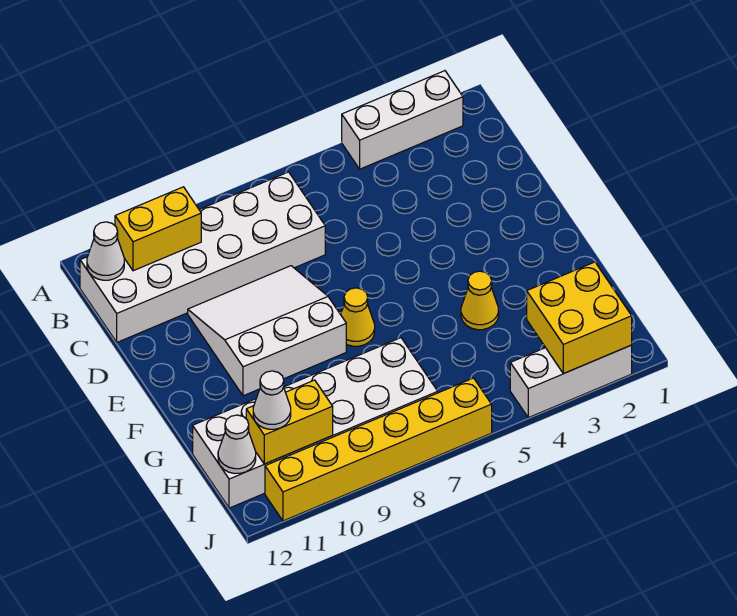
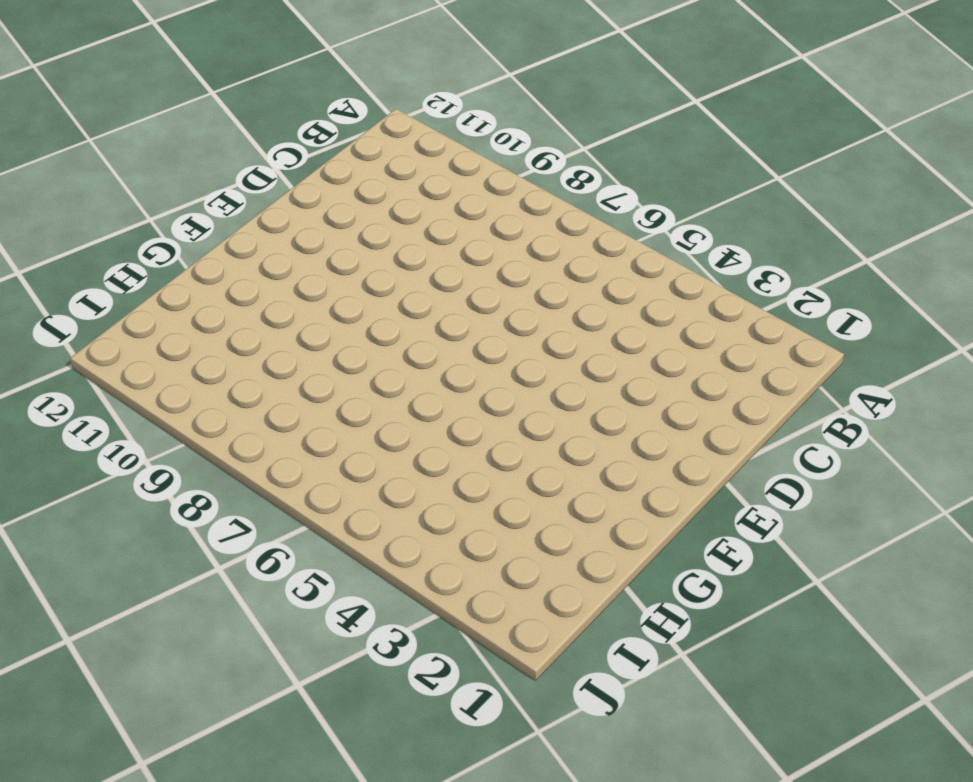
none -> white brick A2:A4 level 1
none -> white brick B7:C12 level 1
none -> white slope D8:F10 level 1 top F

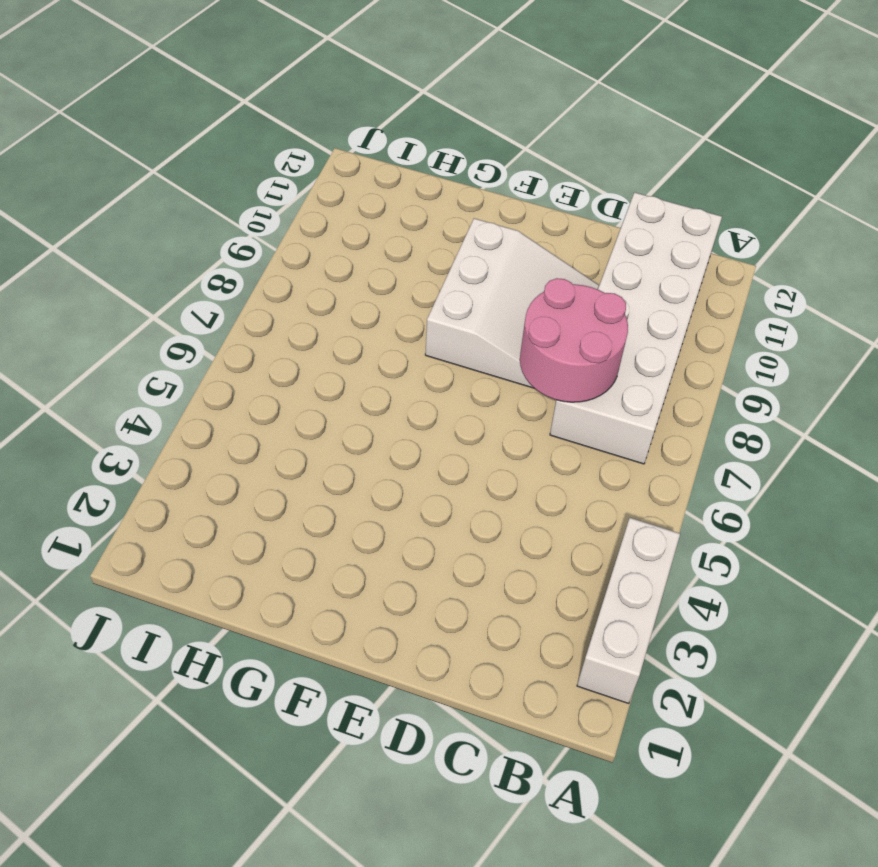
pink round brick C7:D8 level 2 -> none
none -> yellow cone F7 level 1
none -> yellow cone G4 level 1
none -> white brick H7:I12 level 1

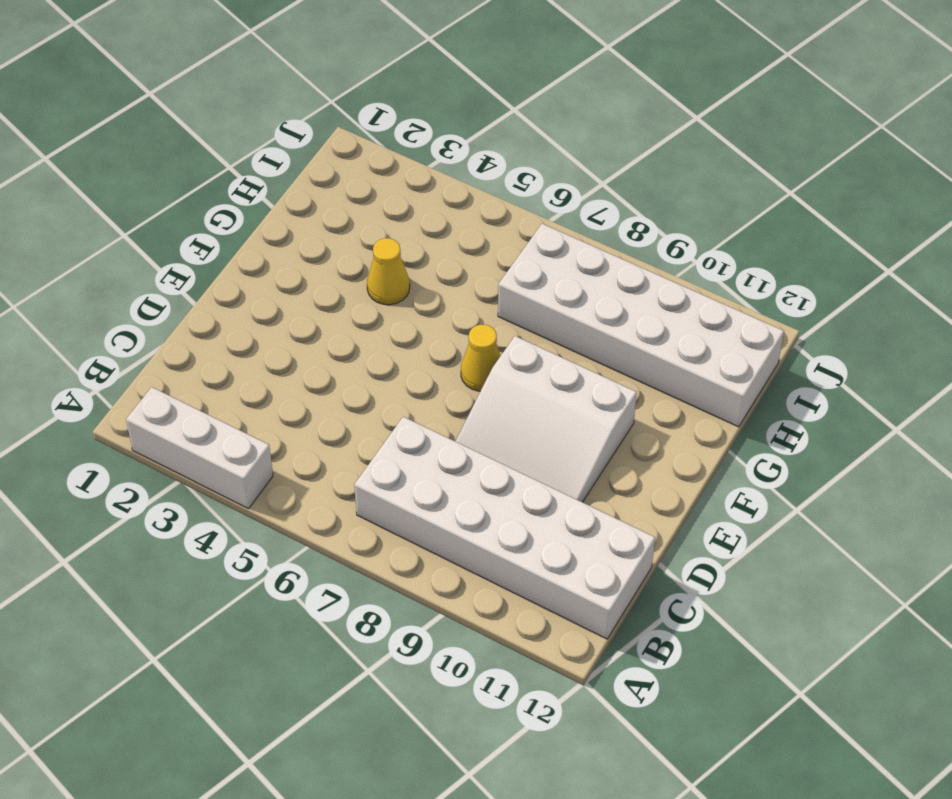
none -> white brick J2:J4 level 1
none -> yellow brick J6:J11 level 1
none -> yellow brick B10:B11 level 2

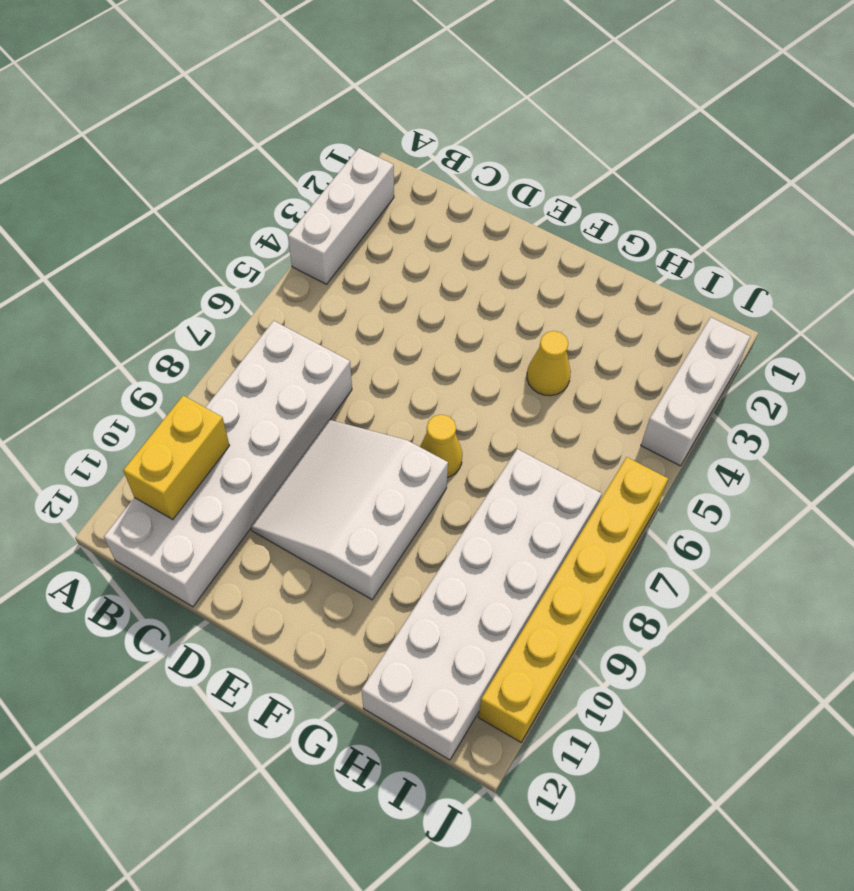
none -> white cone B12 level 2
none -> yellow brick I2:J3 level 2
none -> yellow brick I10:I11 level 2

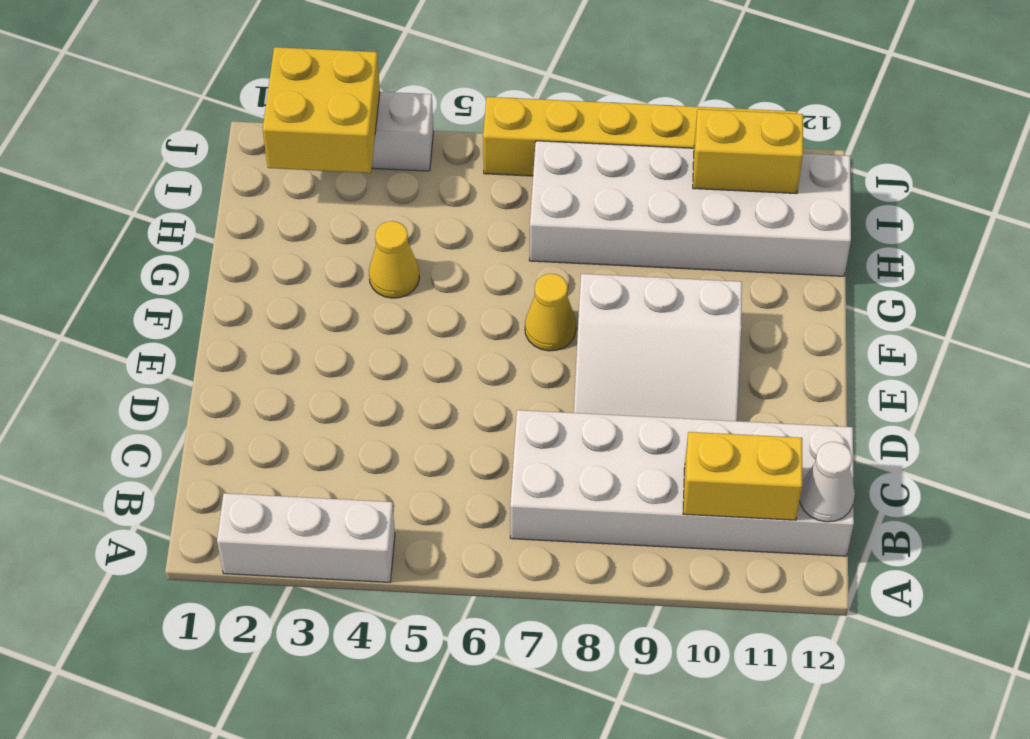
none -> white cone I12 level 2
none -> white cone I11 level 3

